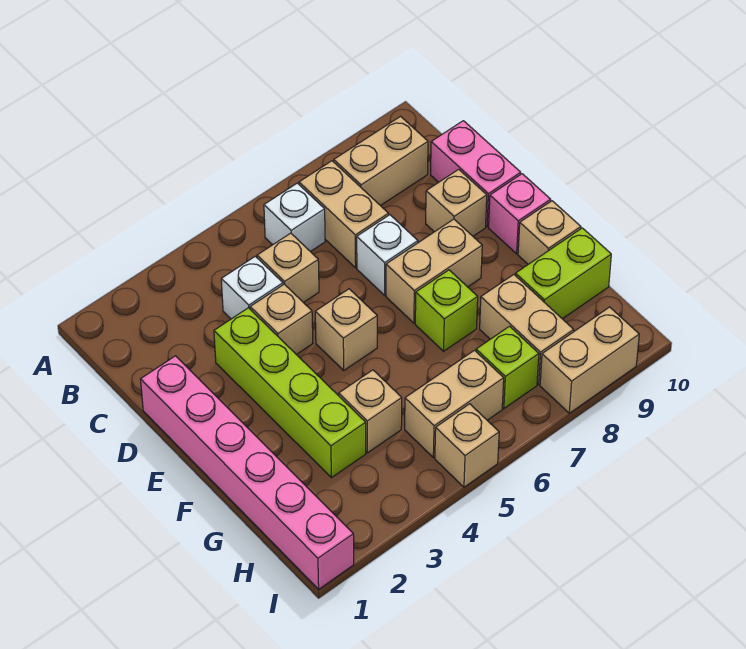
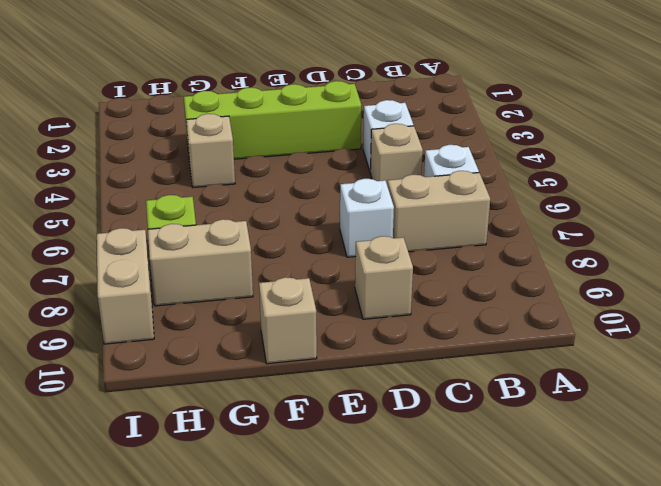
none -> tan brick B8:B9 level 1
none -> pink brick C10:D10 level 1
none -> pink brick D1:I1 level 1

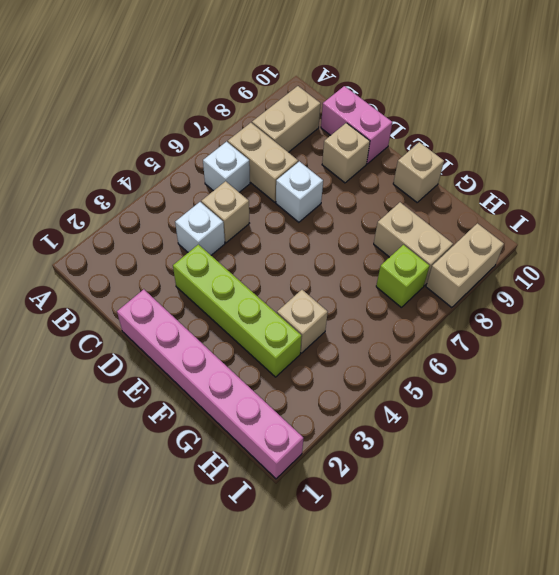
none -> tan brick D4 level 1
none -> tan brick E5 level 1
none -> tan brick E7:E8 level 1

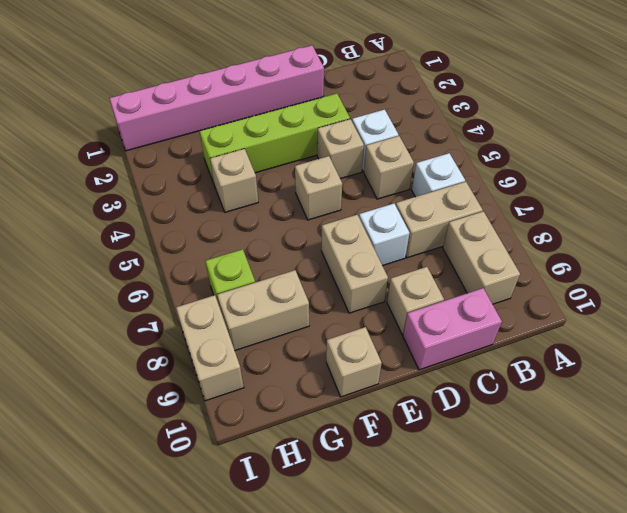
none -> pink brick E10 level 1
none -> lime brick F7 level 1
none -> lime brick G9:G10 level 1

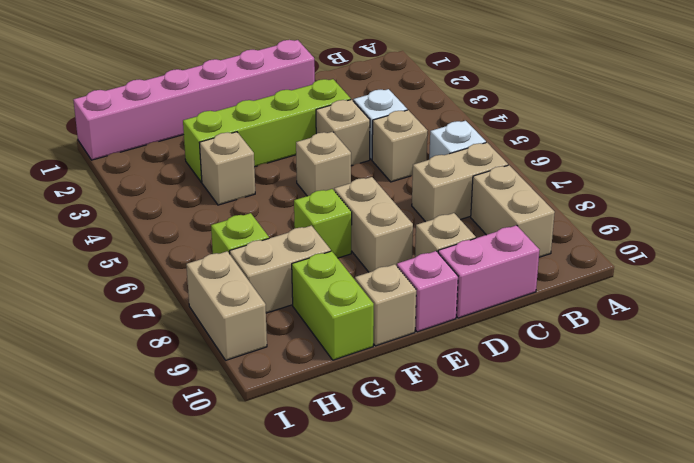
none -> white brick D7 level 1
none -> tan brick H5:H6 level 1
none -> tan brick I5 level 1

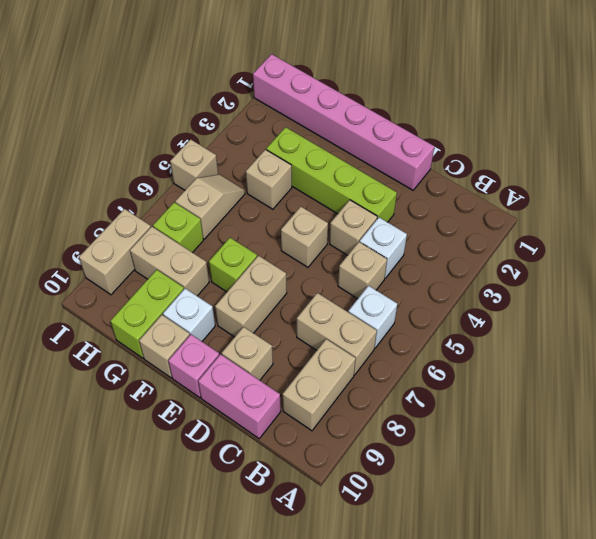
white brick F9 level 1 -> white brick D7 level 1
tan slope H5:H6 level 1 top 6 -> tan brick H5:H6 level 1

